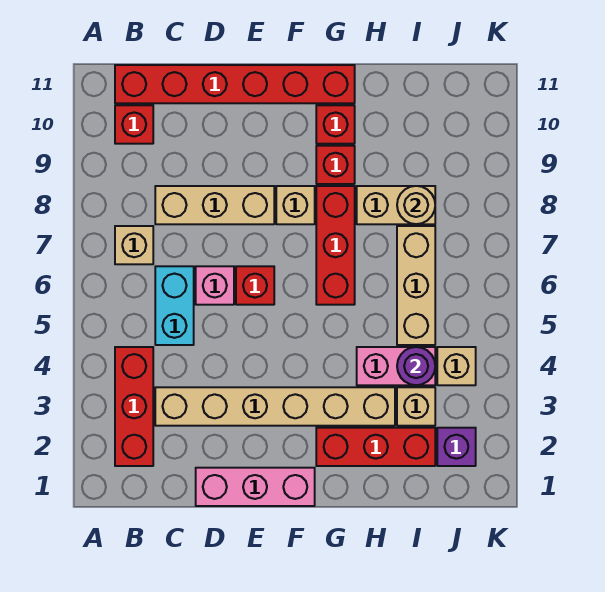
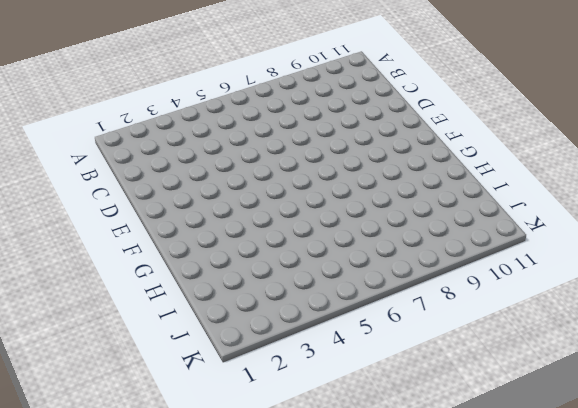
none -> red brick B2:B4 level 1
none -> tan brick B7 level 1
none -> red brick B10 level 1

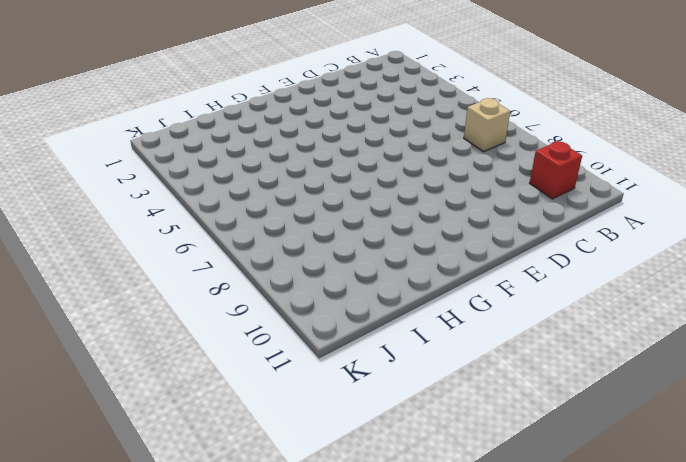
none -> red brick B2:B4 level 1
none -> red brick B11:G11 level 1
none -> tan brick C3:H3 level 1

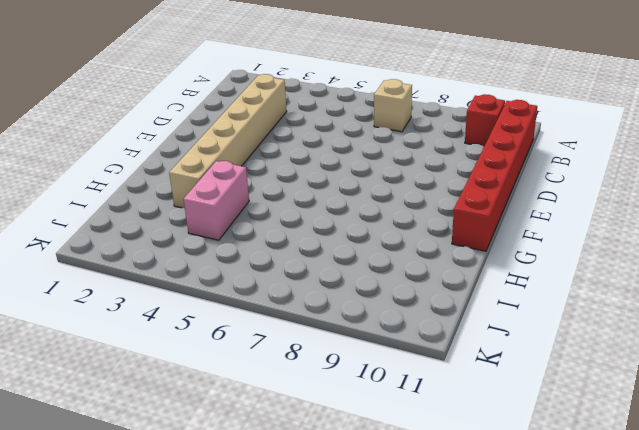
none -> red brick B2:B4 level 1
none -> cyan brick C5:C6 level 1
none -> tan brick C8:E8 level 1

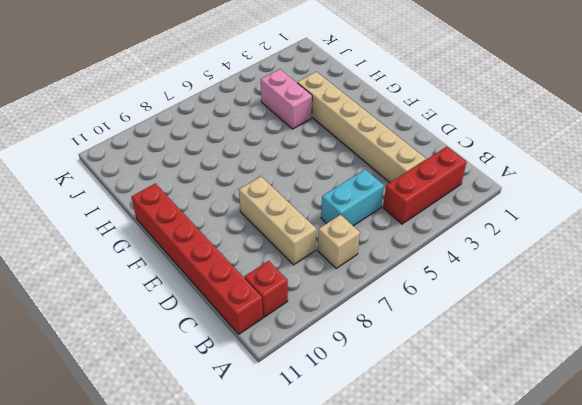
none -> pink brick D1:F1 level 1
none -> pink brick D6 level 1
none -> red brick E6 level 1

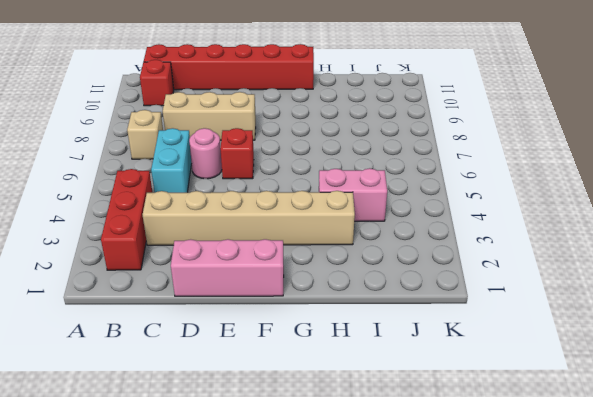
pink round brick D6 level 1 -> pink brick D6 level 1
none -> tan brick F8 level 1
none -> red brick G2:I2 level 1
none -> red brick G6:G8 level 1

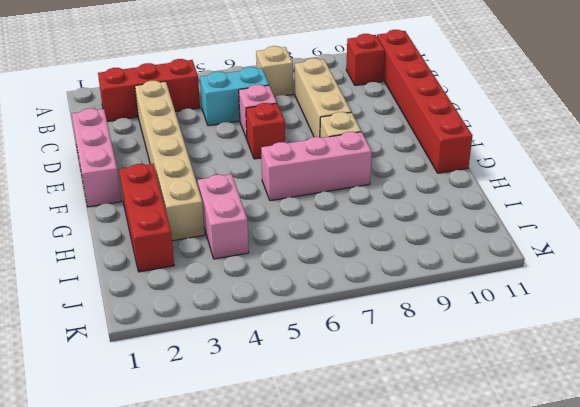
pink brick G6:G8 level 1 -> red brick G6:G8 level 1
none -> red brick G9 level 1
none -> red brick G10 level 1
none -> tan brick H8:I8 level 1

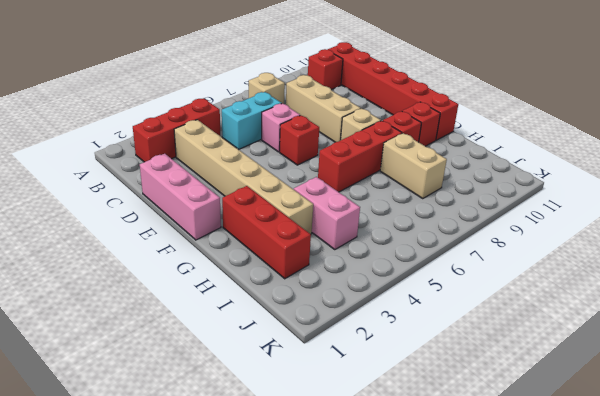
none -> tan brick I3 level 1
none -> tan brick I5:I7 level 1
none -> purple brick J2 level 1

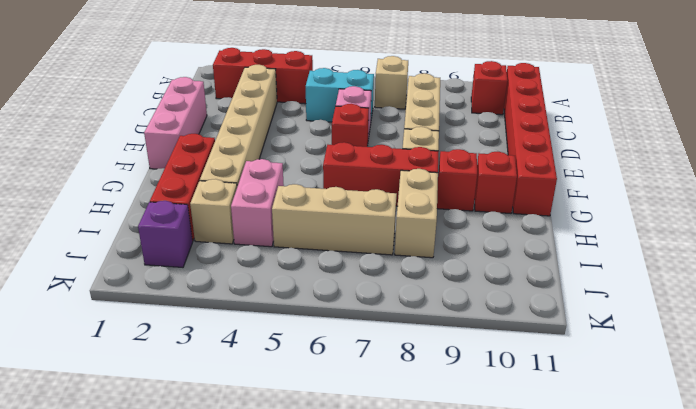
none -> tan brick J4 level 1
none -> purple round brick I4 level 2
none -> tan round brick I8 level 2

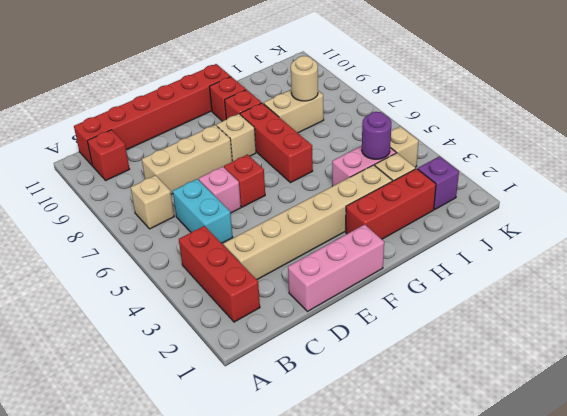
none -> tan brick I5:I7 level 1

